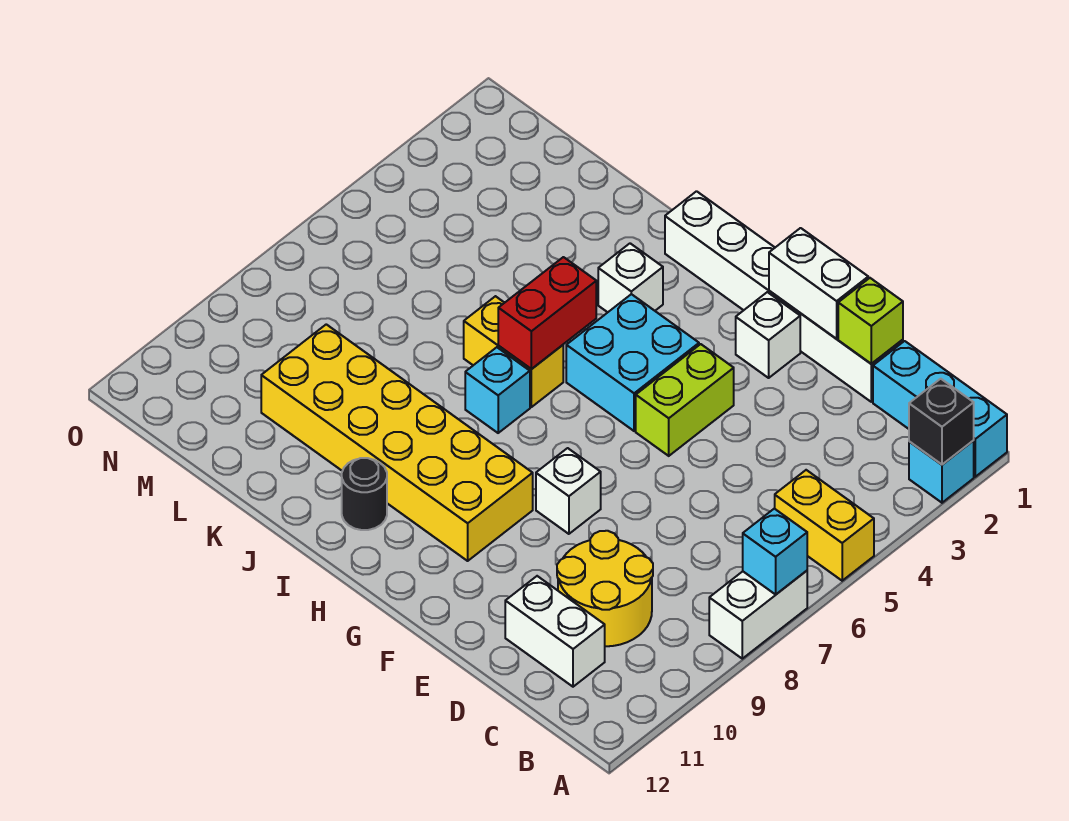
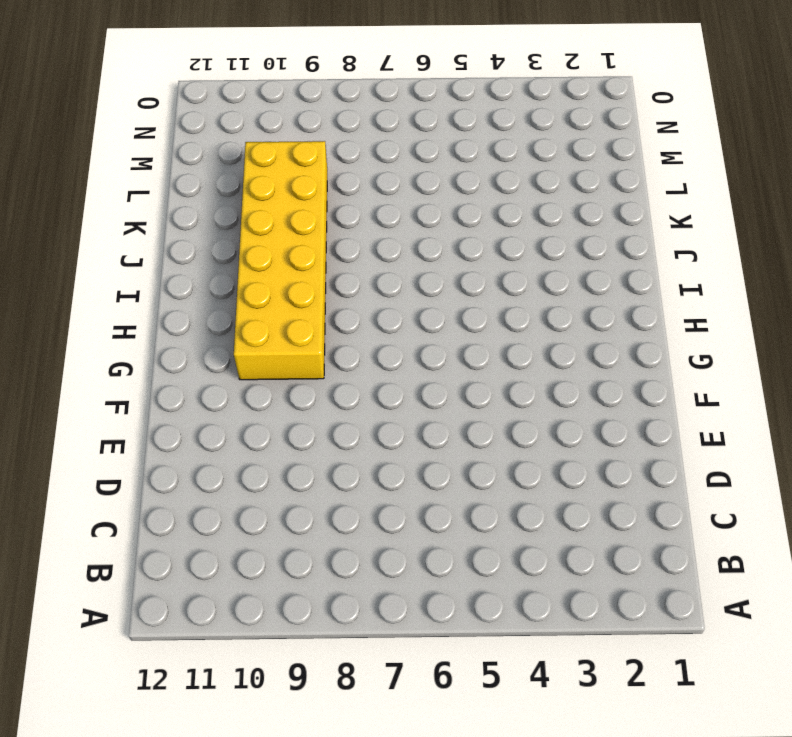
none -> cyan brick A1:C1 level 1
none -> cyan brick A2 level 1
none -> yellow brick A5:B5 level 1

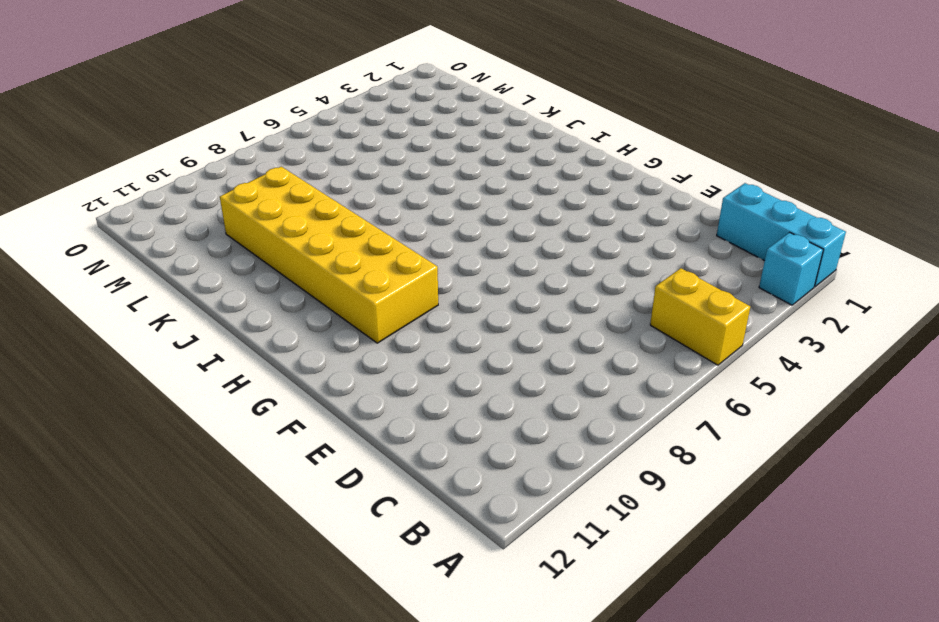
none -> white brick A7:A8 level 1
none -> yellow round brick C9:D10 level 1
none -> white brick C11:D11 level 1

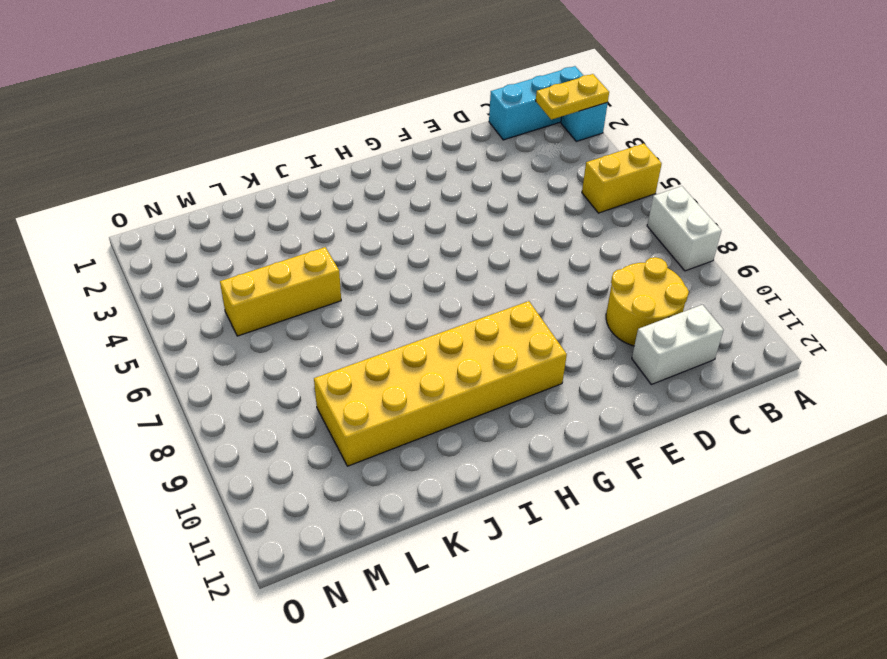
yellow plate A2:B2 level 2 -> black brick A2 level 2
yellow brick K5:M5 level 1 -> none
none -> white brick D1:I1 level 1
none -> white brick F2 level 1
none -> lime brick F4:F5 level 1

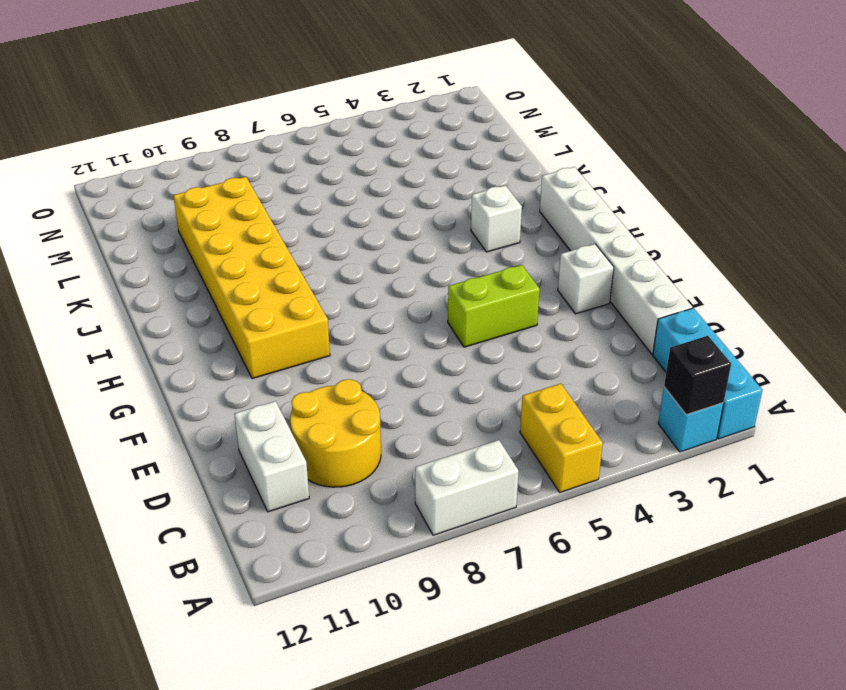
none -> white brick F8 level 1
none -> cyan brick G4:H5 level 1
none -> yellow brick I6:J6 level 1

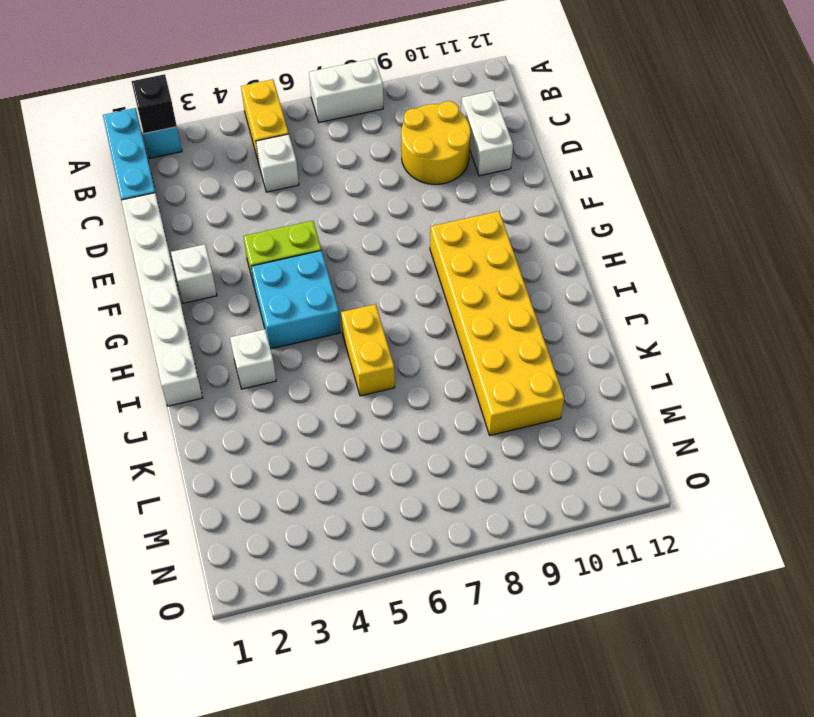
white brick C5 level 1 -> white brick F8 level 1
none -> cyan brick I7 level 1
none -> black round brick I11 level 1
none -> cyan brick A7 level 2

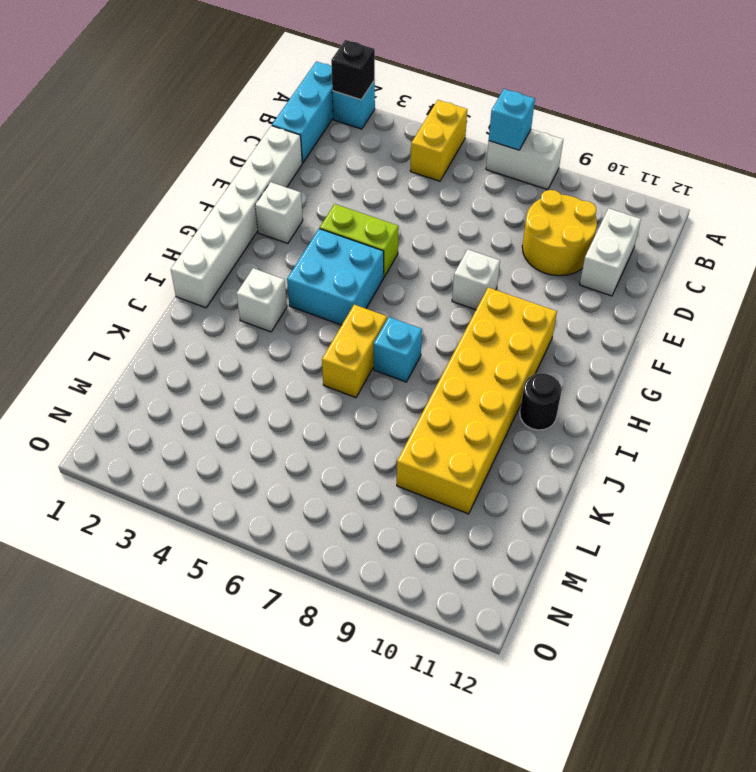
none -> lime brick D1 level 2
none -> white brick E1:F1 level 2
none -> red brick I5:I6 level 2

